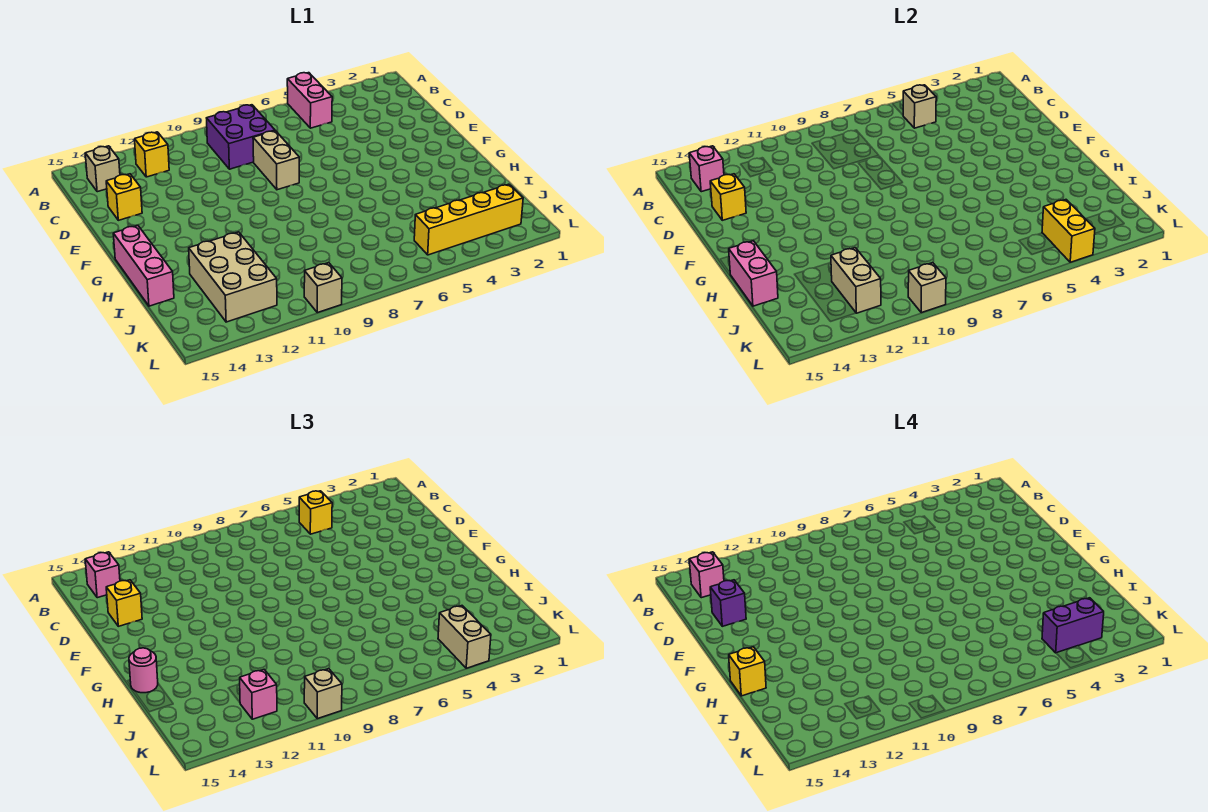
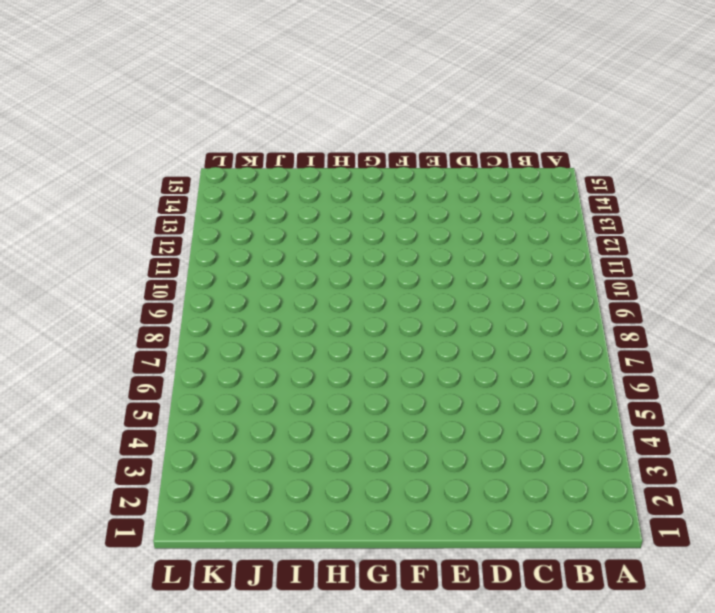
none -> pink brick A5:B5 level 1
none -> purple brick B8:C9 level 1
none -> yellow brick B12 level 1

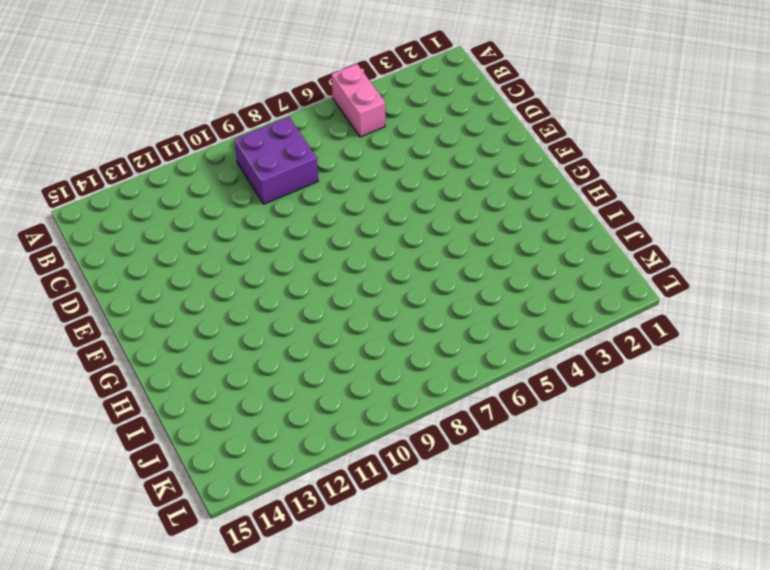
none -> yellow brick B12 level 1
none -> tan brick B14 level 1
none -> tan brick D8:E8 level 1

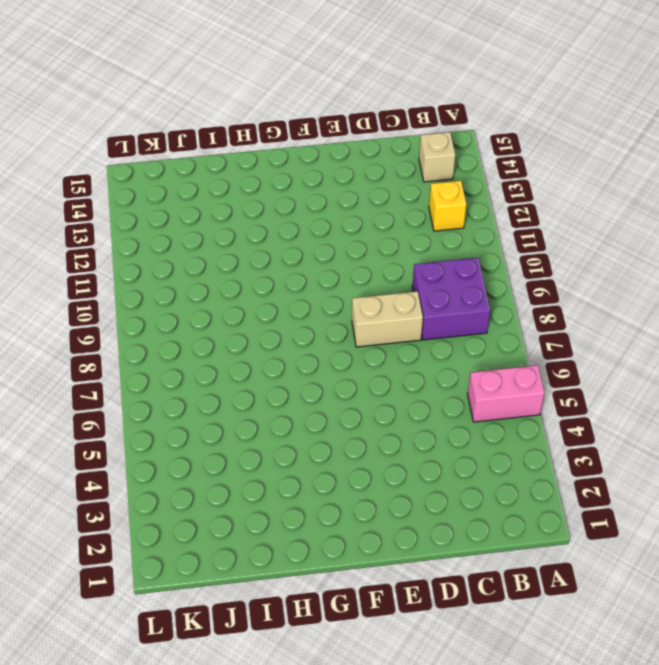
none -> yellow brick D14 level 1
none -> pink brick G15:I15 level 1
none -> tan brick I12:K13 level 1

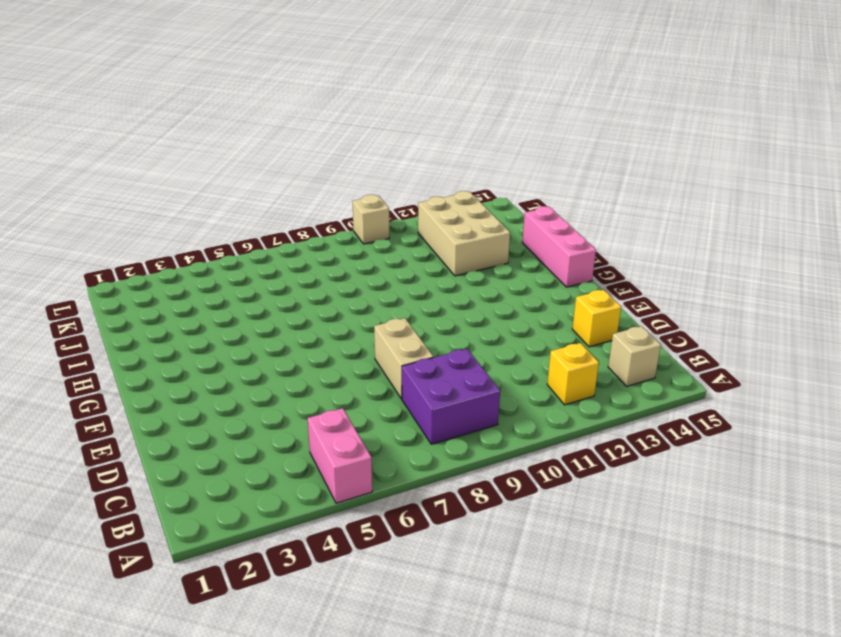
none -> yellow brick K2:K5 level 1
none -> tan brick B5 level 2
none -> pink brick B14 level 2

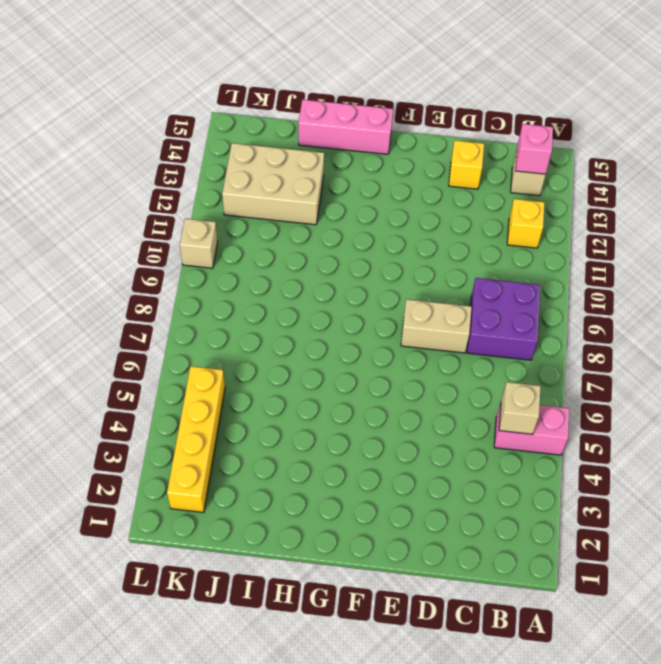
none -> yellow brick D14 level 2
none -> pink brick H15:I15 level 2
none -> tan brick J12:K12 level 2

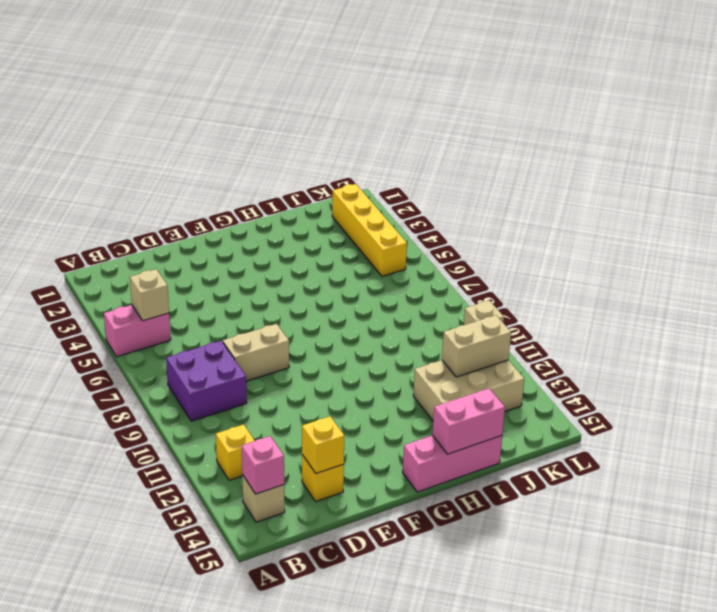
none -> yellow brick K4:L4 level 2
none -> tan brick L10 level 2
none -> yellow brick B5 level 3

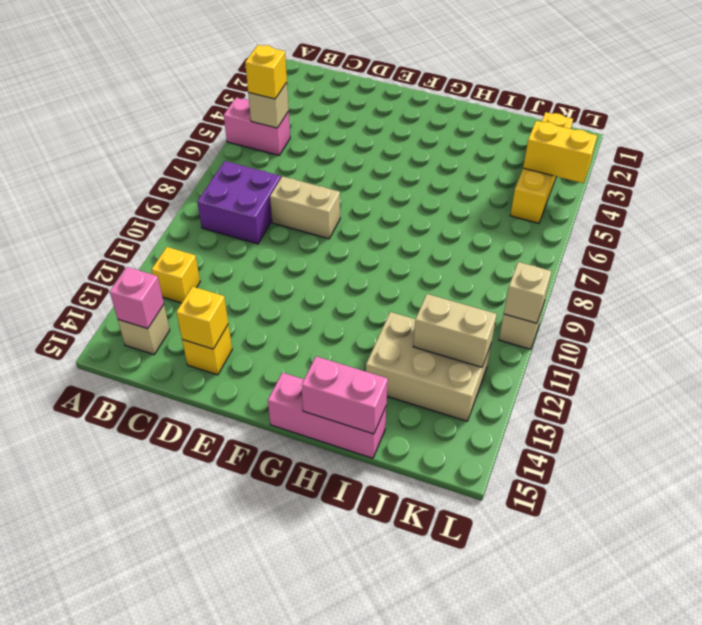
none -> pink brick B14 level 3
none -> yellow brick D14 level 3
none -> pink round brick H15 level 3

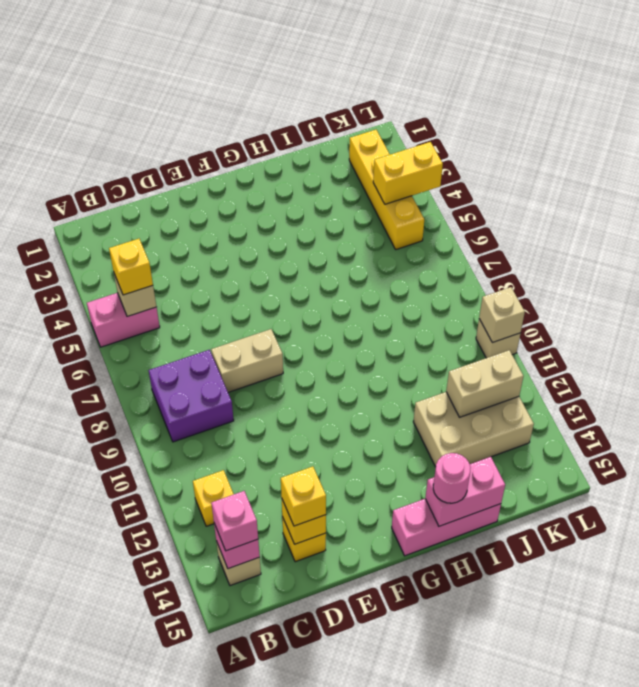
none -> tan brick K4:L4 level 3
none -> pink brick K12 level 3
none -> tan brick L10 level 3

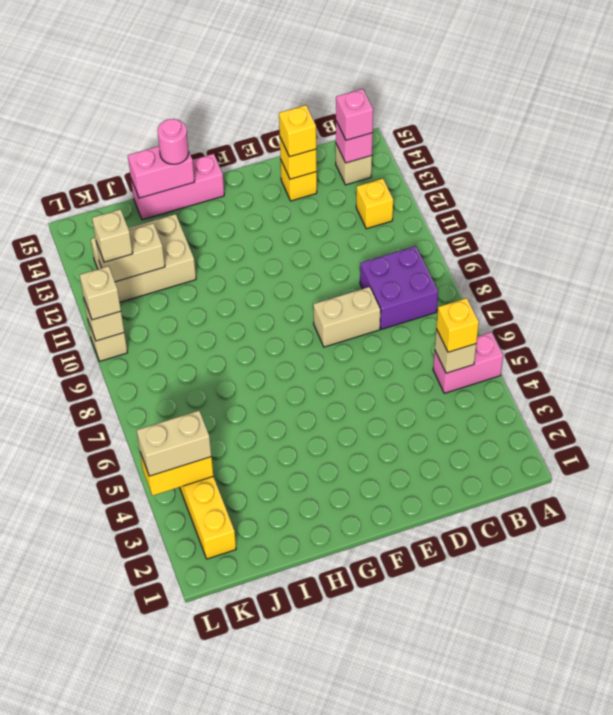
tan brick K12 level 3 -> pink brick K12 level 3
none -> pink brick B14 level 4
none -> purple brick D14 level 4
none -> yellow brick H15 level 4

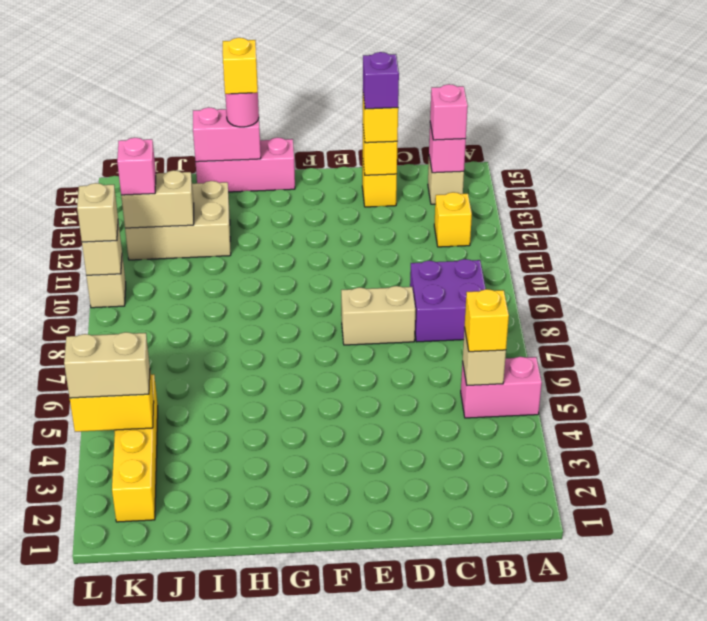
none -> pink brick B14 level 4
none -> purple brick K3:K4 level 4

